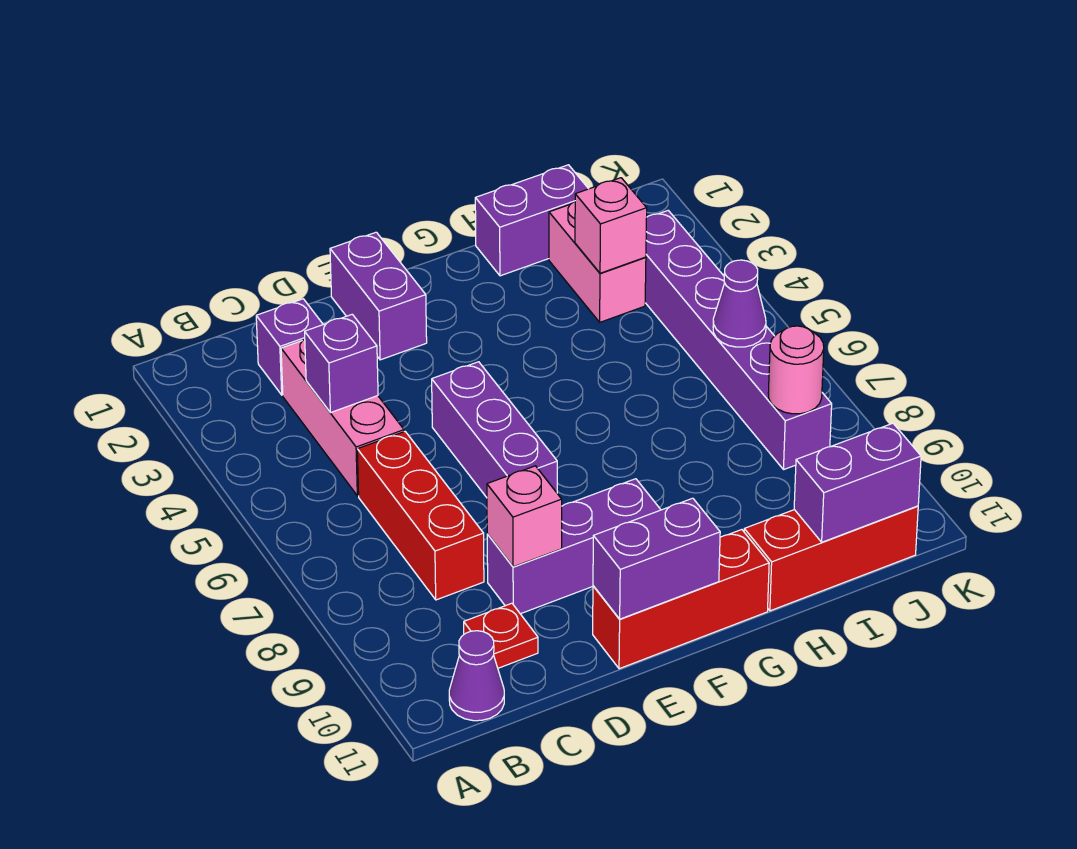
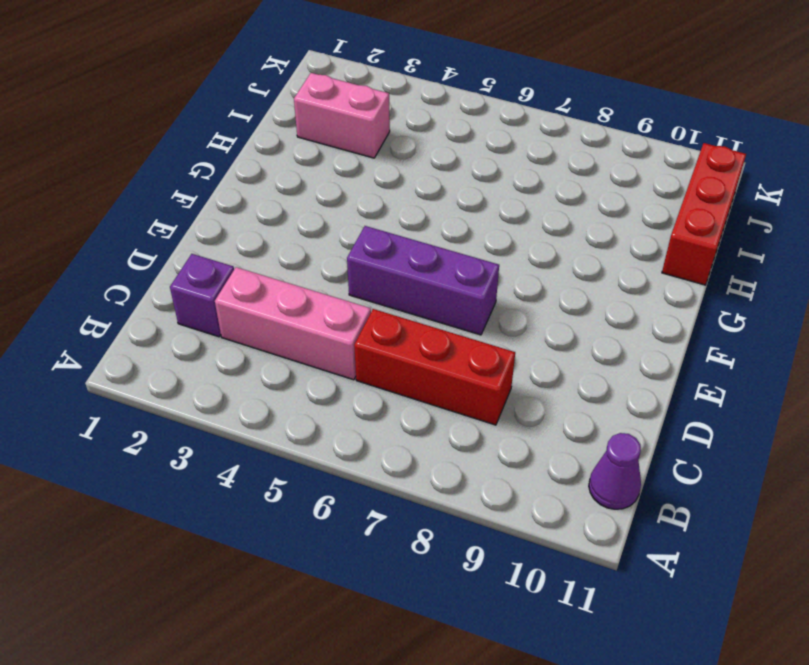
none -> red plate C10 level 1
none -> purple brick D9:F9 level 1
none -> purple brick E1:E2 level 1

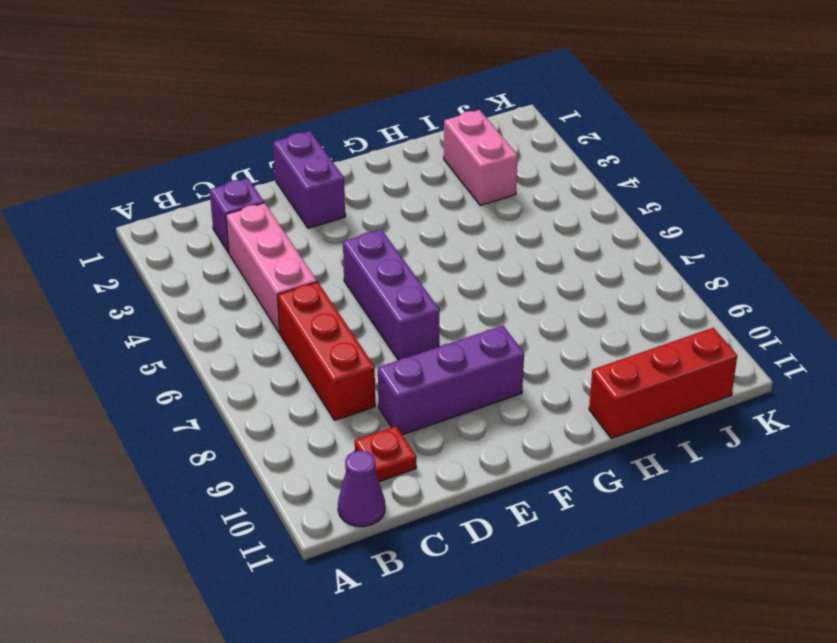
none -> red brick E11:G11 level 1
none -> purple brick H1:I1 level 1
none -> purple brick J3:J8 level 1

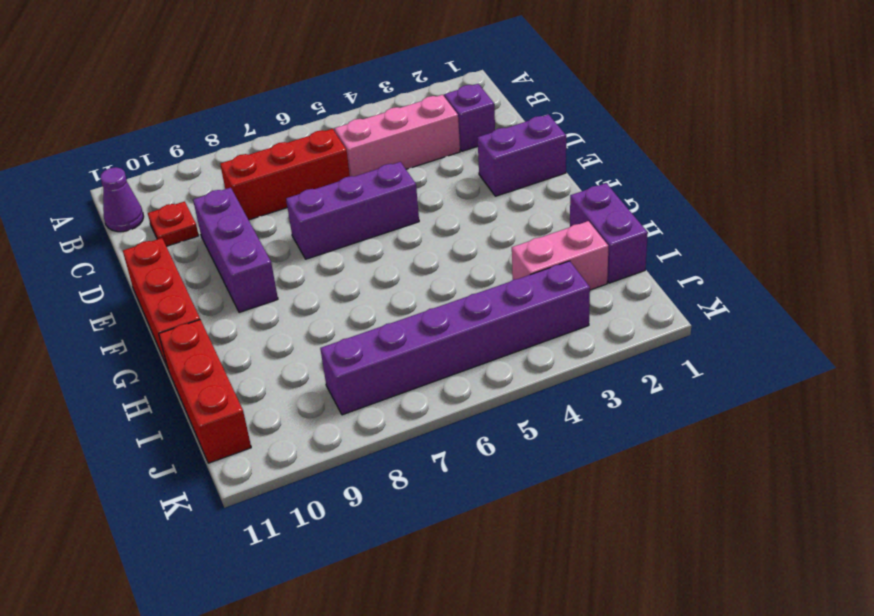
none -> purple brick C4 level 2
none -> pink brick D9 level 2
none -> purple brick E11:F11 level 2

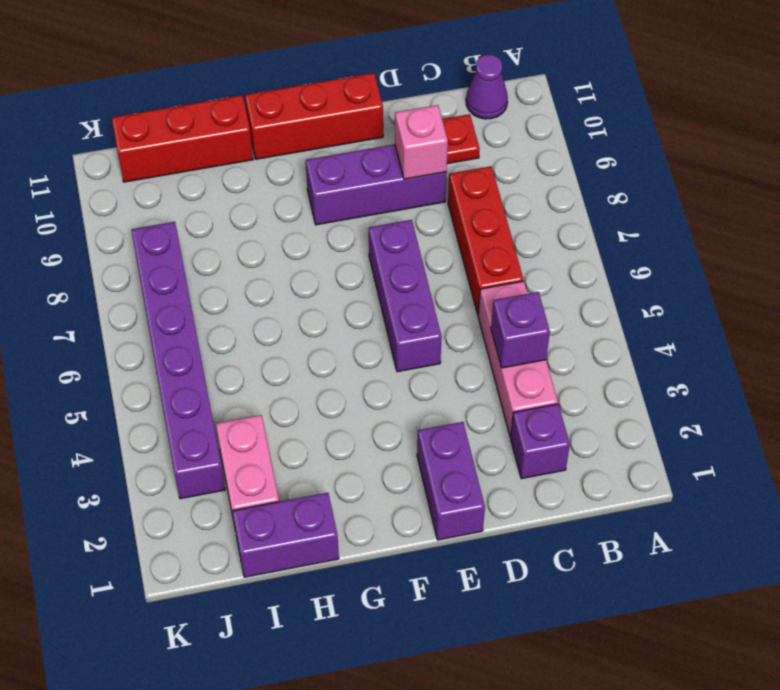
none -> purple brick E11:F11 level 2
none -> pink brick I3 level 2
none -> purple brick I11:J11 level 2

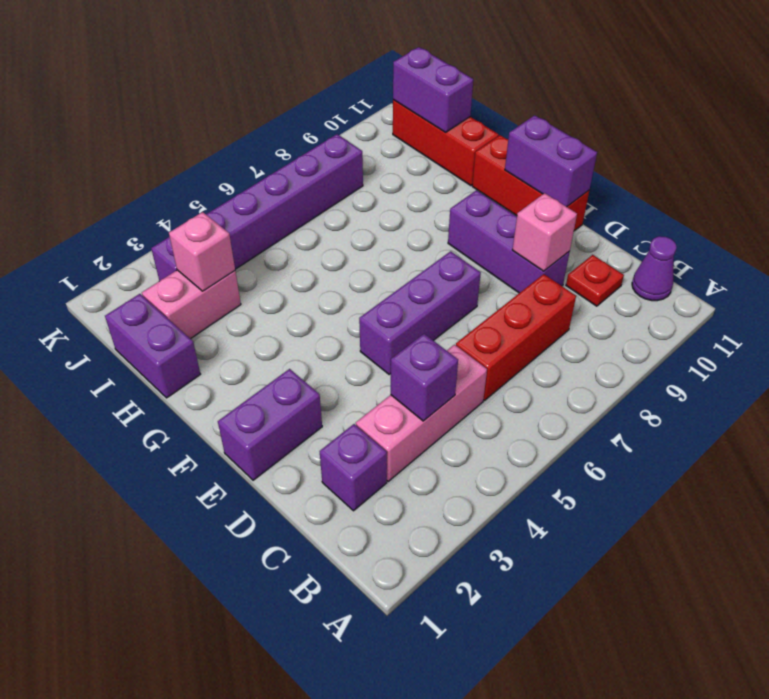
none -> purple cone J6 level 2
none -> pink round brick J8 level 2

